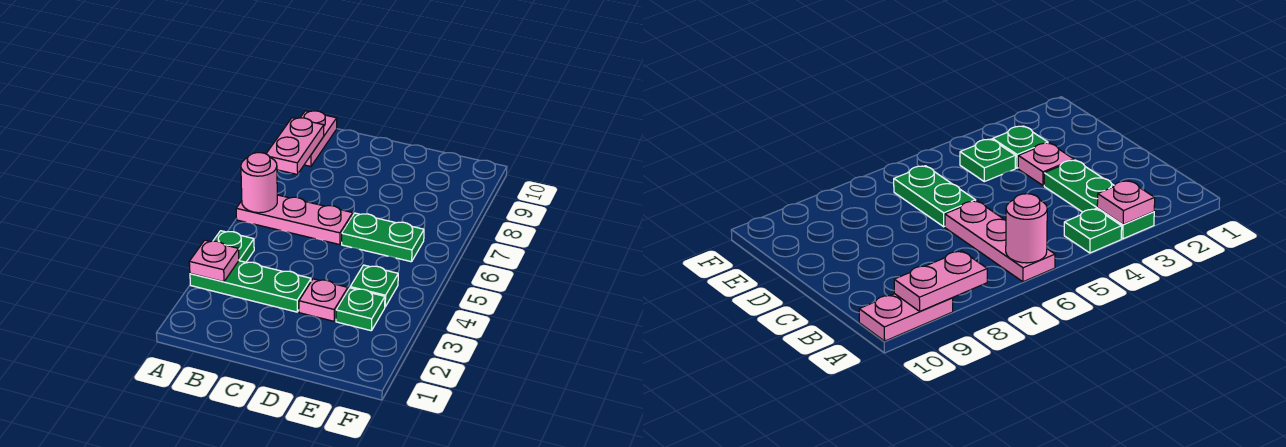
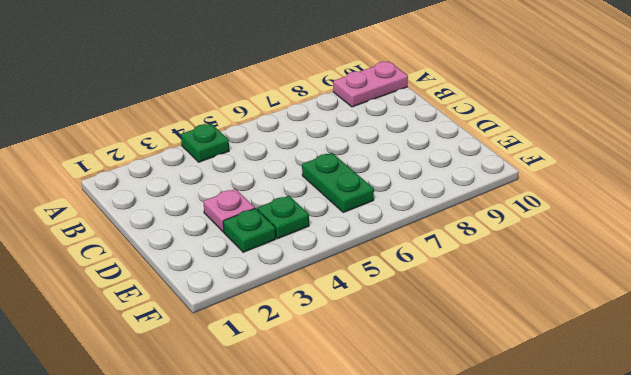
none -> green plate A3:C3 level 1
none -> pink plate A6:C6 level 1

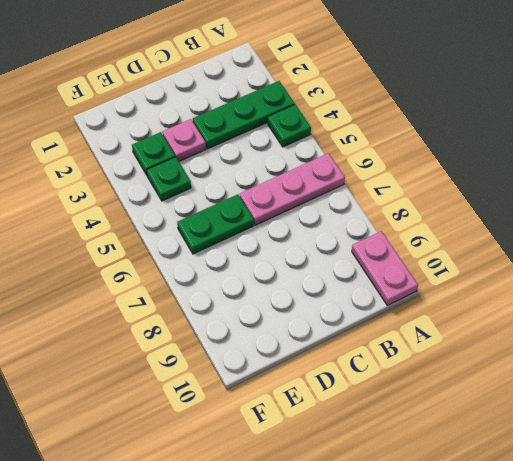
none -> pink plate A3 level 2
none -> pink round brick A6 level 2

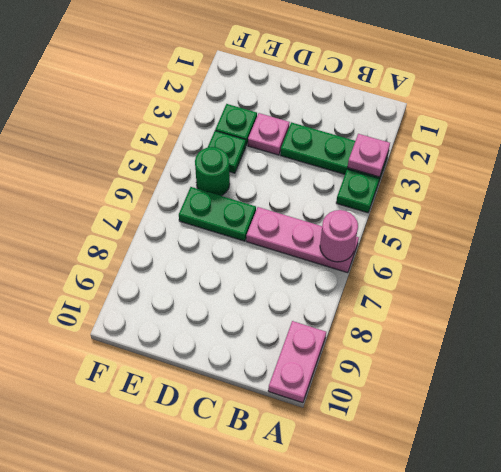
green round brick E5 level 1 -> none
none -> pink plate A8:A9 level 2

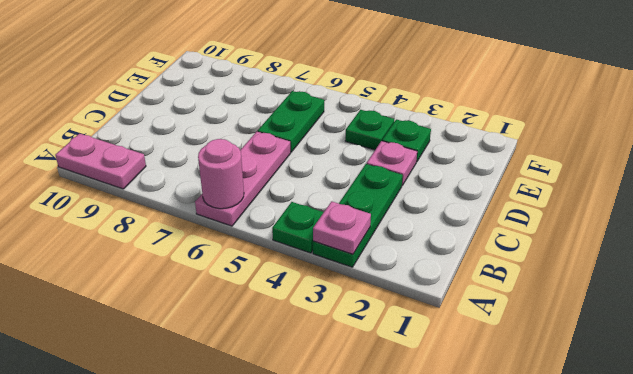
none -> pink plate A8:A9 level 2

